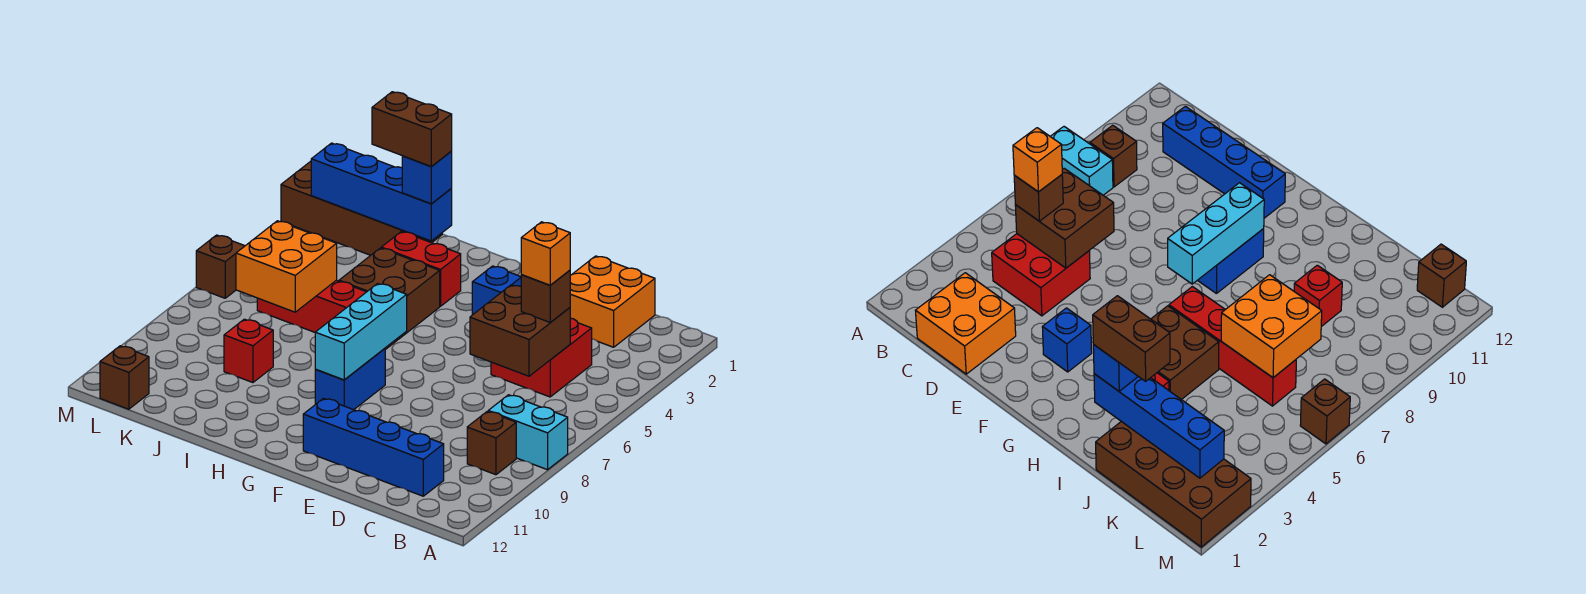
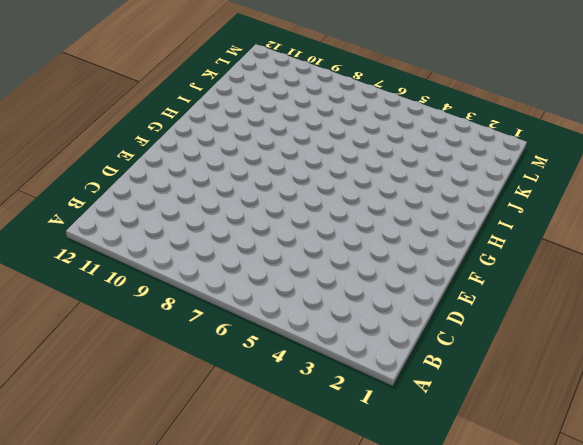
none -> cyan brick A8:B8 level 1
none -> brown brick B9 level 1
none -> orange brick C1:D2 level 1

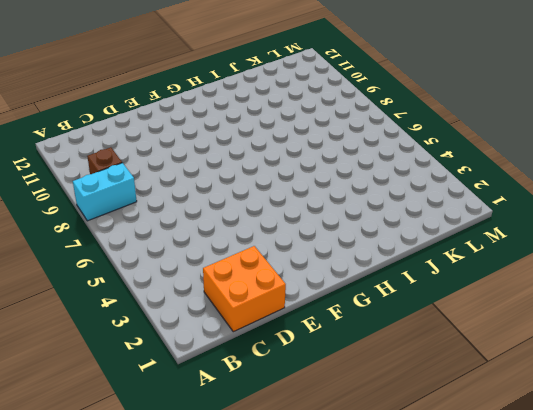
none -> red brick C4:D5 level 1
none -> blue brick C11:F11 level 1
none -> blue brick F3 level 1

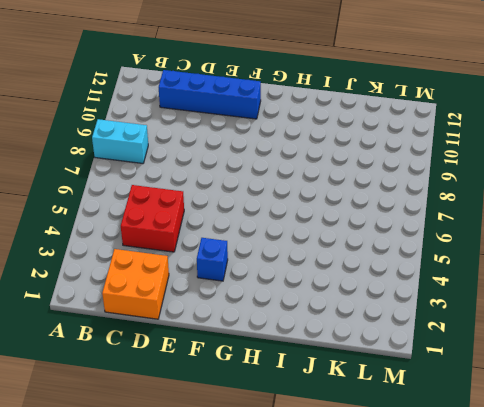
none -> brown brick B9 level 1
none -> blue brick G8:G9 level 1
none -> red brick H3:I3 level 1

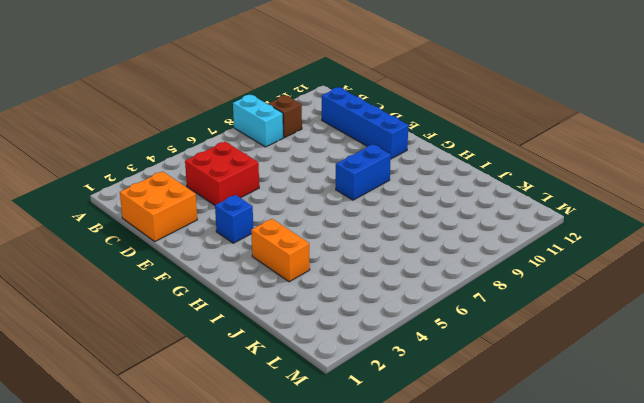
orange brick H3:I3 level 1 -> red brick H3:I3 level 1
none -> brown brick H4:I5 level 1
none -> red brick H6:K6 level 1
none -> brown brick J1:M2 level 1

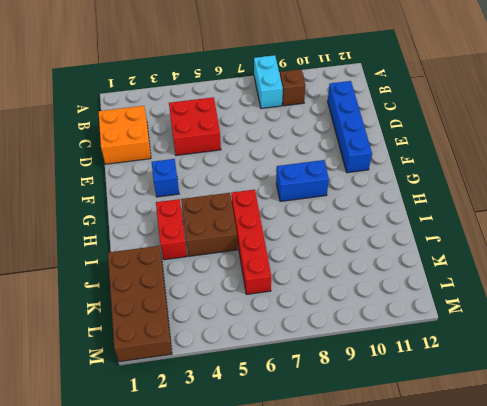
none -> red brick J9 level 1
none -> brown brick L12 level 1
none -> brown brick M6 level 1

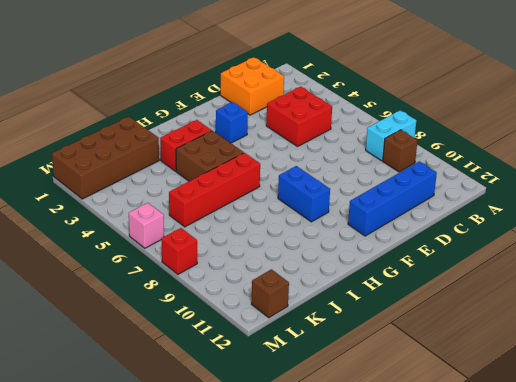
pink brick M6 level 1 -> brown brick M6 level 1
red brick M8 level 1 -> red brick J9 level 1
none -> brown brick C5:D6 level 2
none -> cyan brick G7:G9 level 2
none -> blue brick I2:L2 level 2

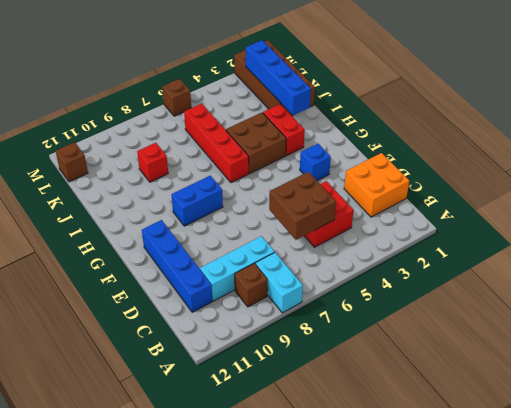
cyan brick C8:C10 level 1 -> cyan brick G7:G9 level 2
none -> orange brick J6:K7 level 2
none -> brown brick C5 level 3
none -> blue brick I2 level 3

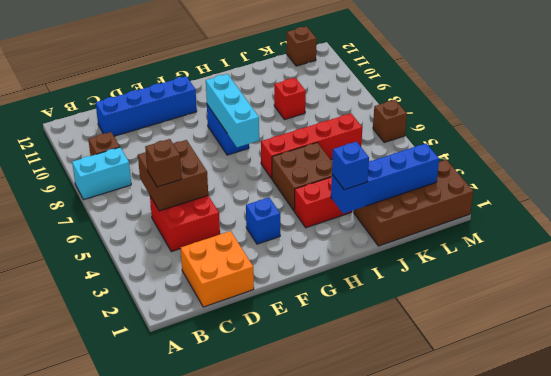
none -> orange brick J6:K7 level 2
none -> orange brick C5 level 4
none -> brown brick I2:J2 level 4

